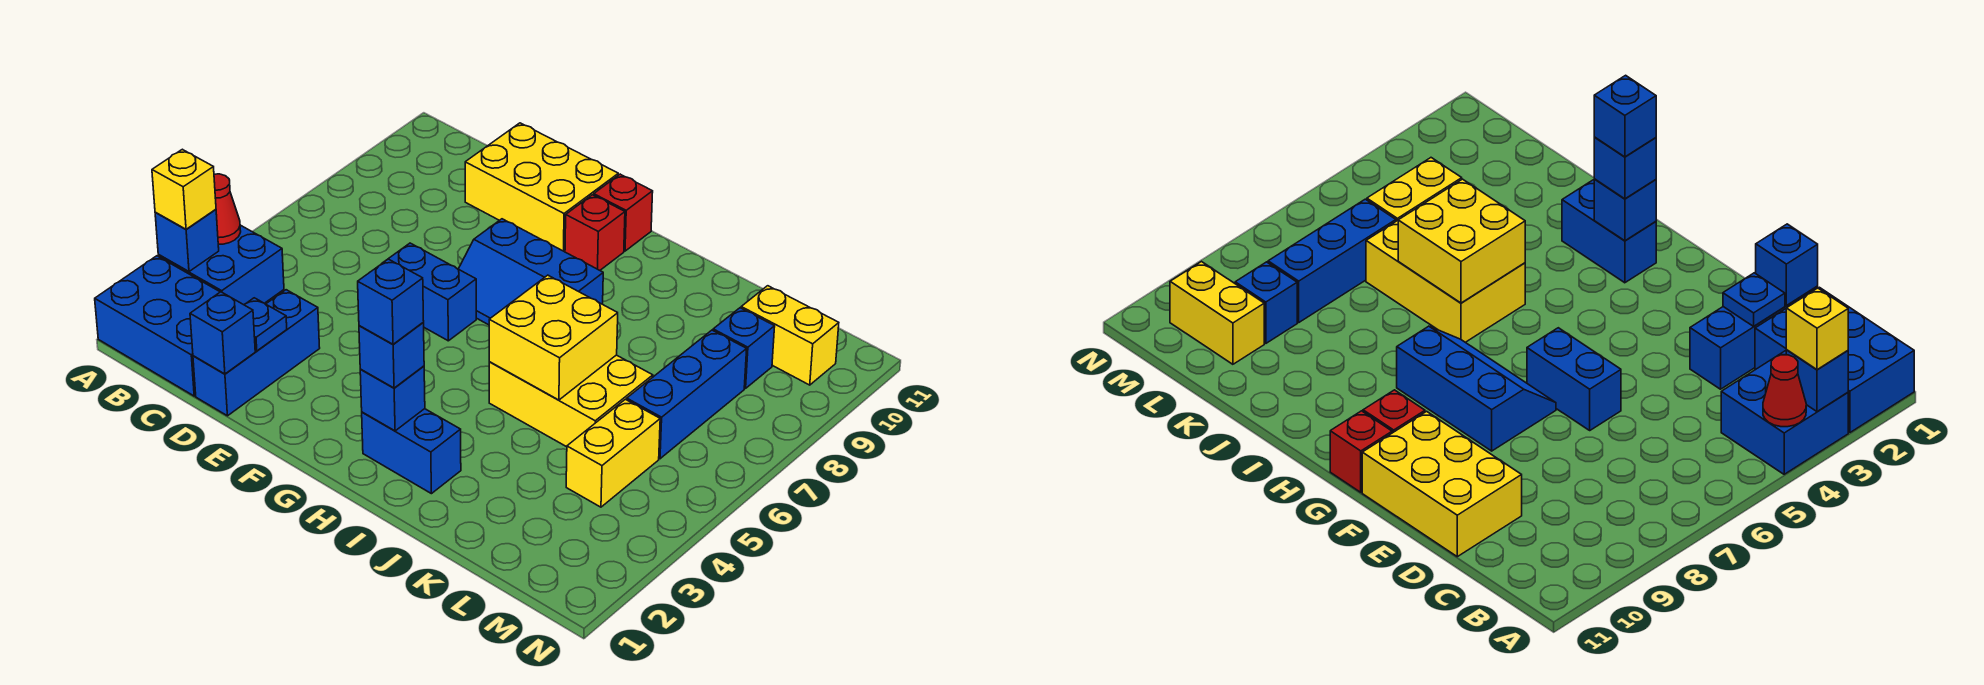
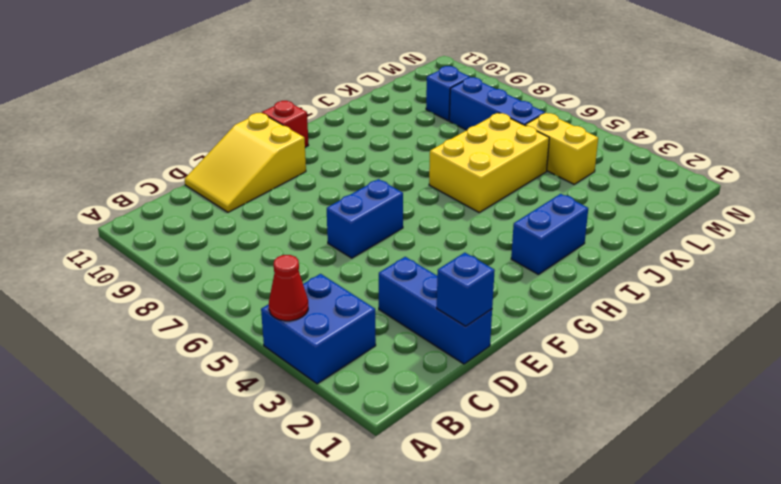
yellow slope D10:F11 level 1 top F -> yellow brick D10:F11 level 1
none -> blue brick A1:C2 level 1
none -> blue slope F7:H8 level 1 top 8
none -> red brick G10 level 1

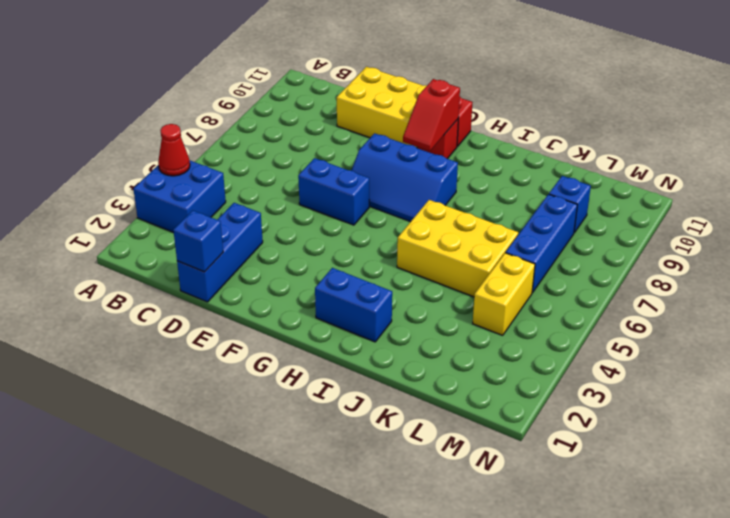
red slope G9:G10 level 2 top 10 -> none
none -> blue brick A1:C2 level 1
none -> yellow brick L10:M10 level 1
none -> blue brick A3 level 2

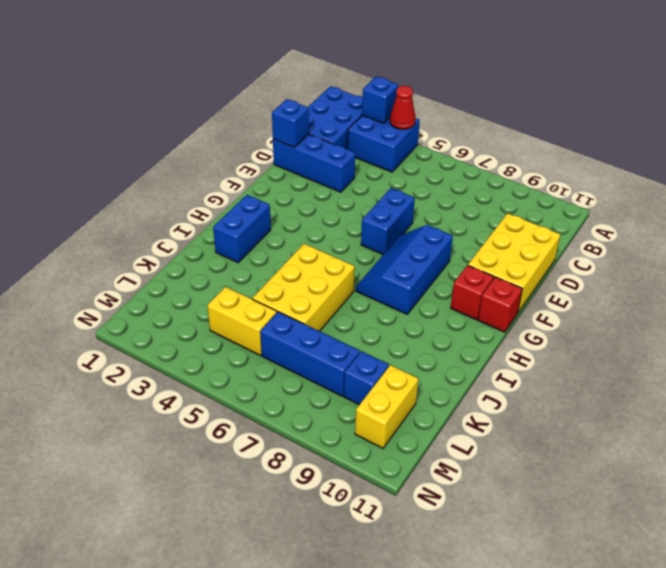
none -> blue plate D2 level 2
none -> blue brick H2 level 2
none -> yellow brick I5:J6 level 2

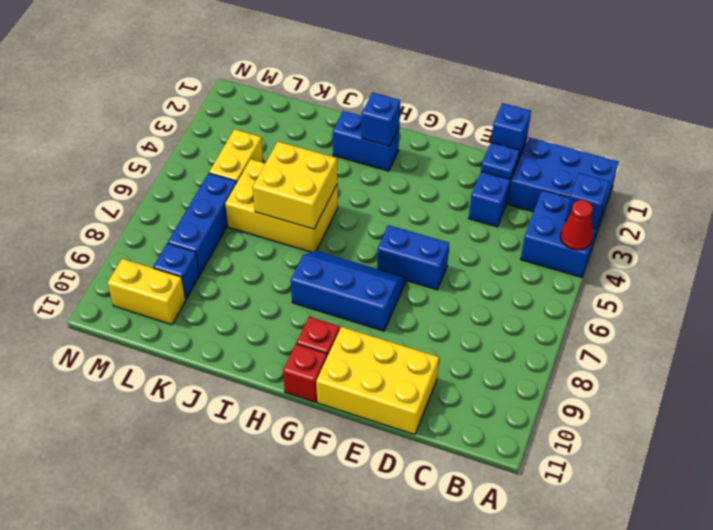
none -> yellow brick A3 level 3
none -> blue brick H2 level 3
none -> blue brick H2 level 4

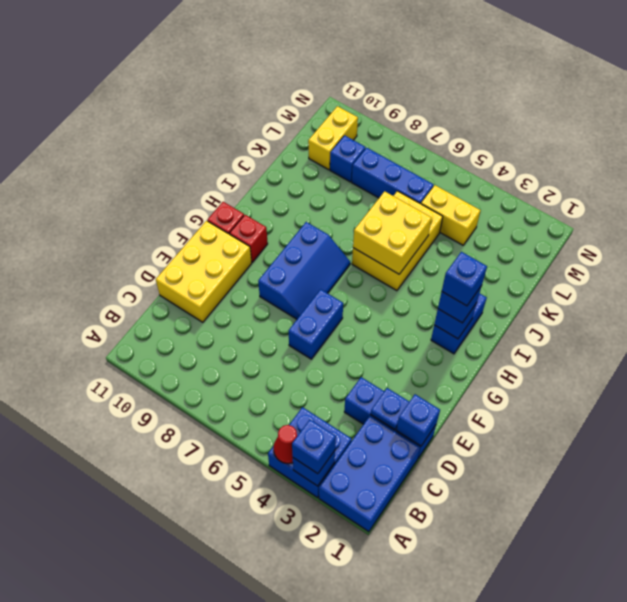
blue brick A3 level 3 -> yellow brick A3 level 3

